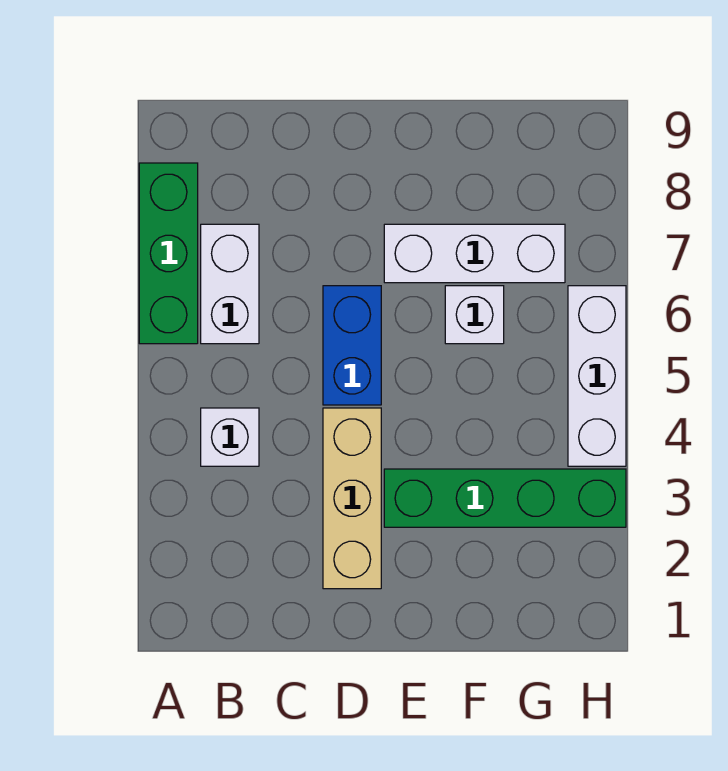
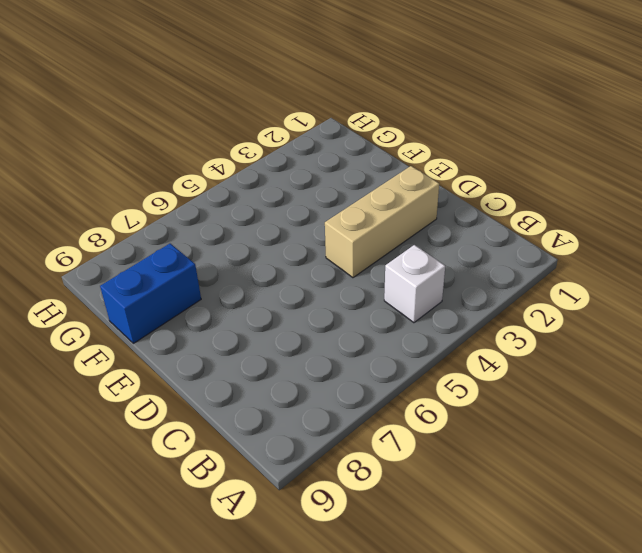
blue brick F8:F9 level 1 -> blue brick D5:D6 level 1
none -> green brick A6:A8 level 1
none -> white brick B6:B7 level 1

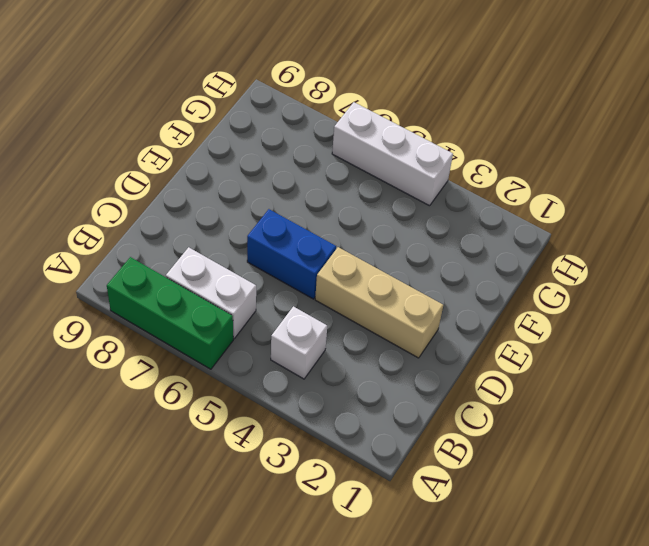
none -> green brick E3:H3 level 1
none -> white brick E7:G7 level 1

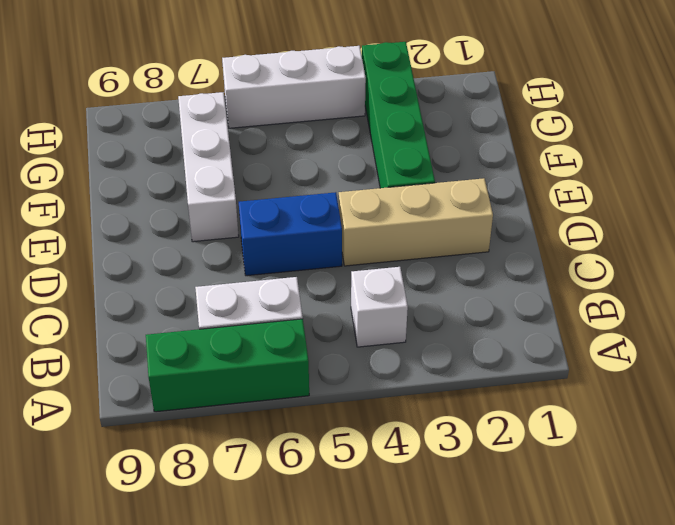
none -> white brick F6 level 1

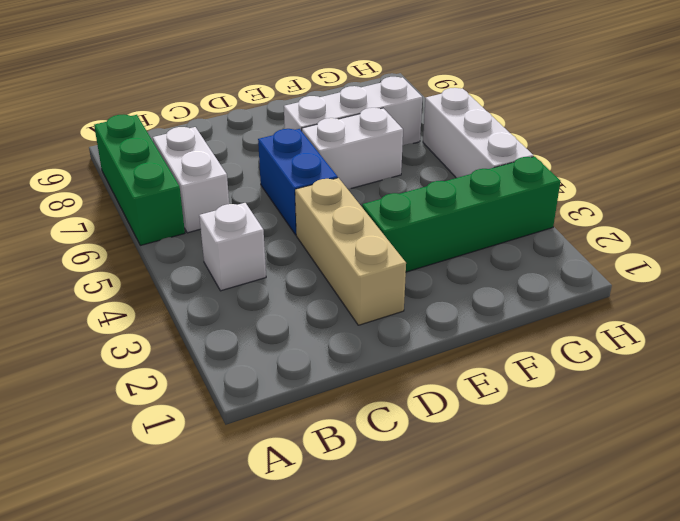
white brick E6:F6 level 1 -> white brick F6 level 1

